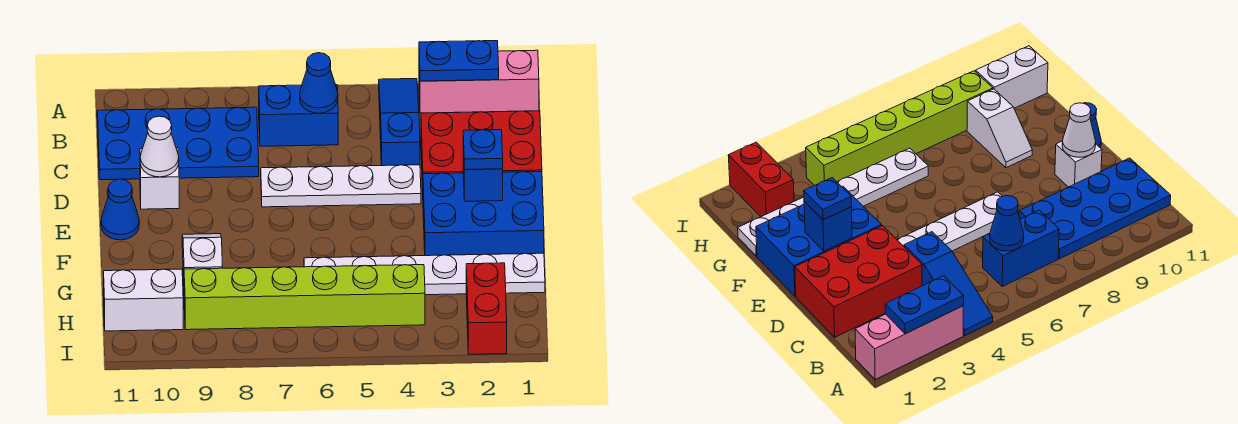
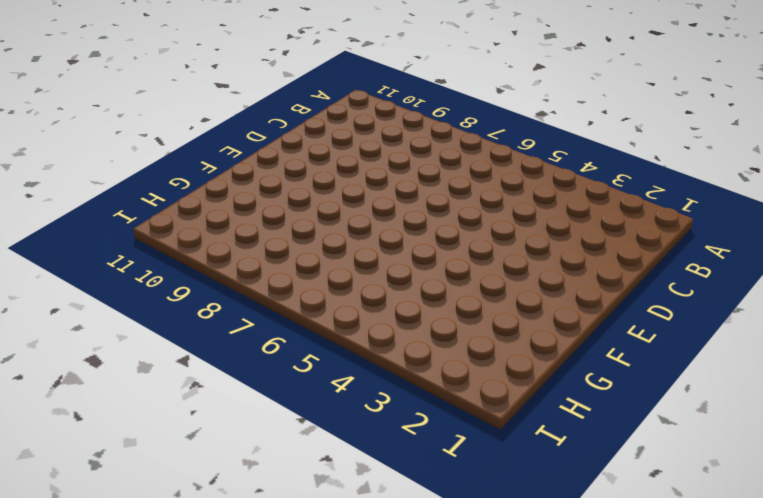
none -> pink brick A1:A3 level 1
none -> blue slope A4:C4 level 1 top C
none -> blue brick B6:B7 level 1

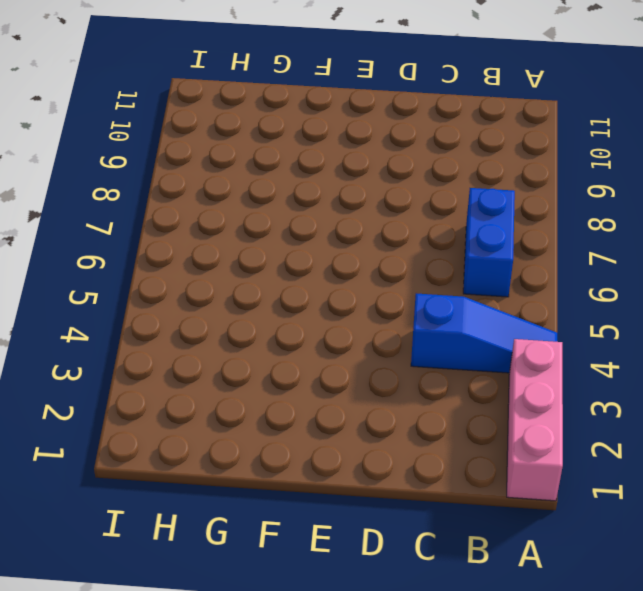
none -> blue plate B8:C11 level 1
none -> red brick C1:D3 level 1
none -> white plate D4:D7 level 1

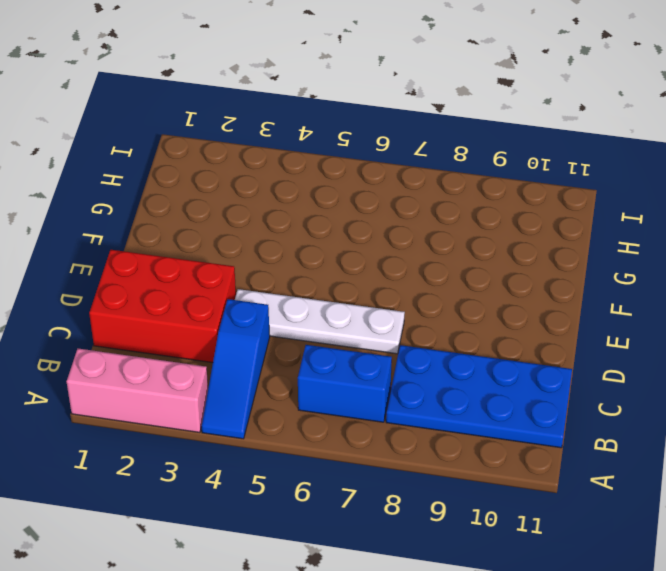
none -> white brick D10 level 1
none -> blue brick E1:F3 level 1
none -> blue cone E11 level 1

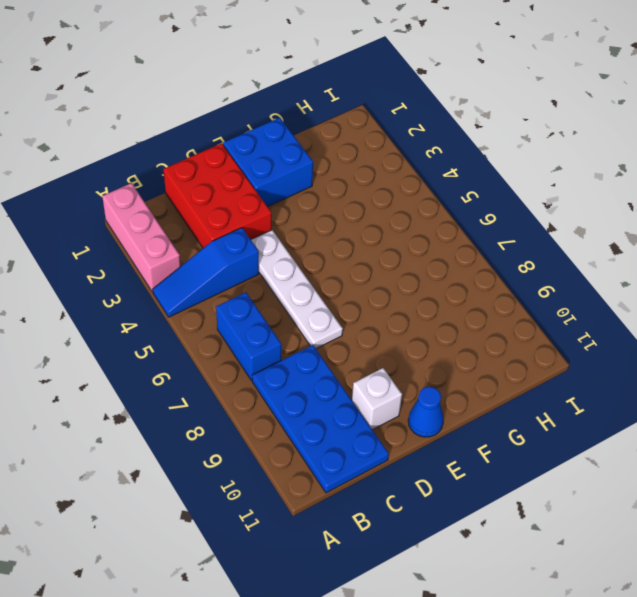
blue brick E1:F2 level 1 -> blue brick E1:F3 level 1
none -> white slope F9:G9 level 1 top G
none -> white plate G1:G6 level 1
none -> red brick H2:I2 level 1

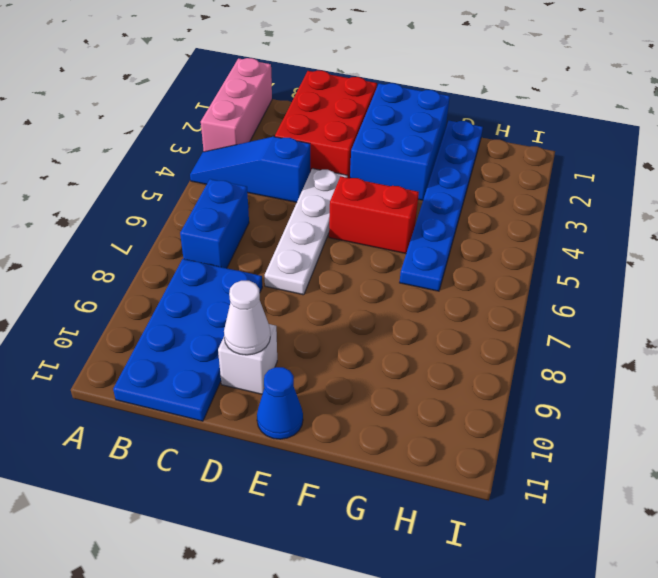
red brick E5:F5 level 1 -> red brick H2:I2 level 1
blue plate G1:G6 level 1 -> white plate G1:G6 level 1
none -> white slope F9:G9 level 1 top G
none -> lime brick H4:H9 level 1
none -> white brick H10:H11 level 1

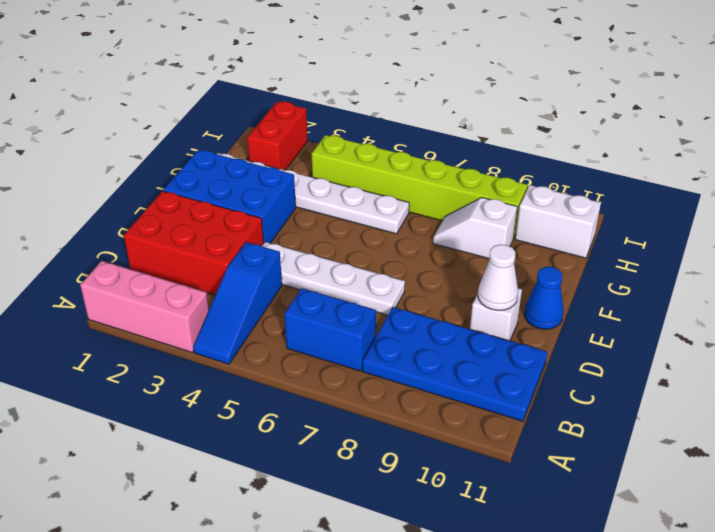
white slope G8:G9 level 1 top 9 -> white slope F9:G9 level 1 top G
none -> blue plate A2:A3 level 2
none -> blue cone B6 level 2
none -> blue brick E2 level 2

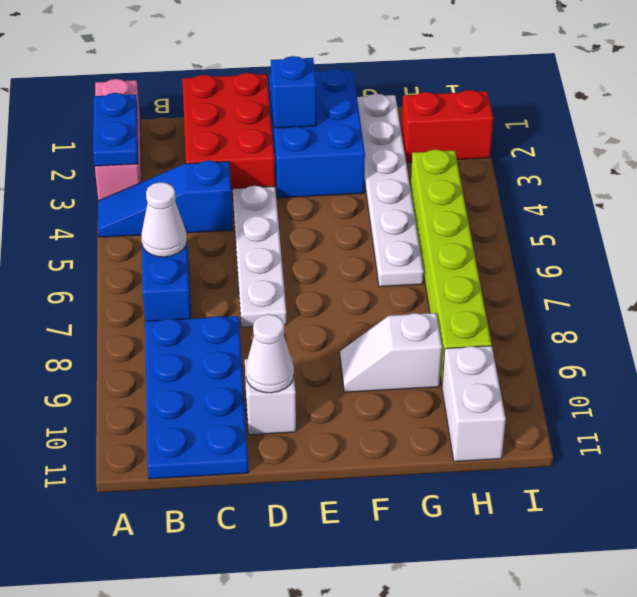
white cone B6 level 2 -> blue cone B6 level 2
none -> blue cone E11 level 1
none -> blue plate E2 level 3

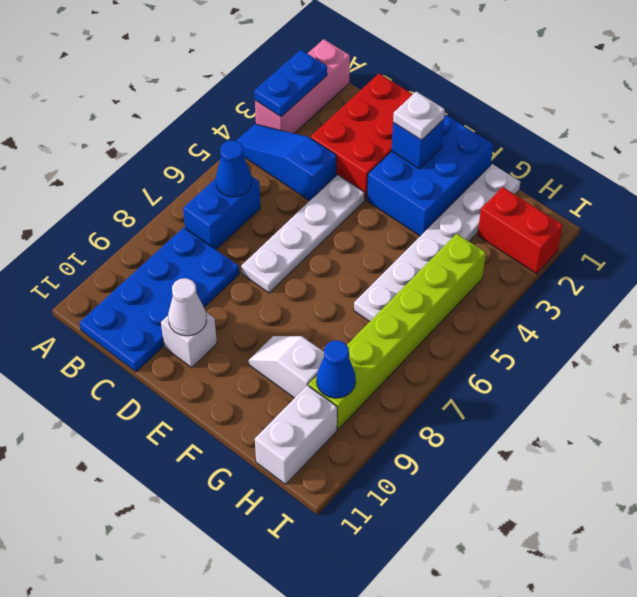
white plate E2 level 3 -> blue plate E2 level 3
blue cone H9 level 2 -> blue cone E11 level 1

